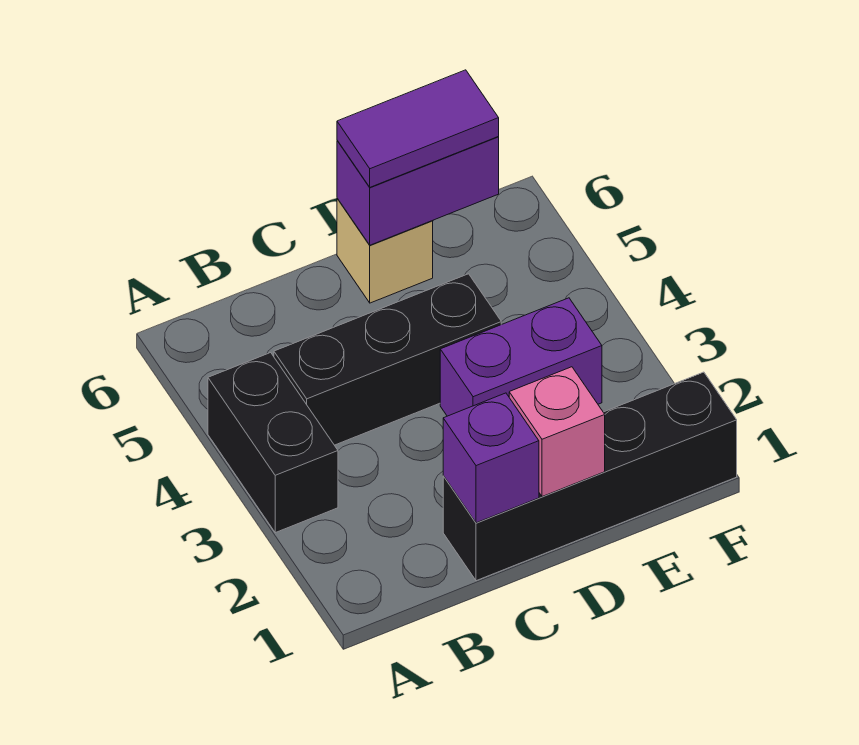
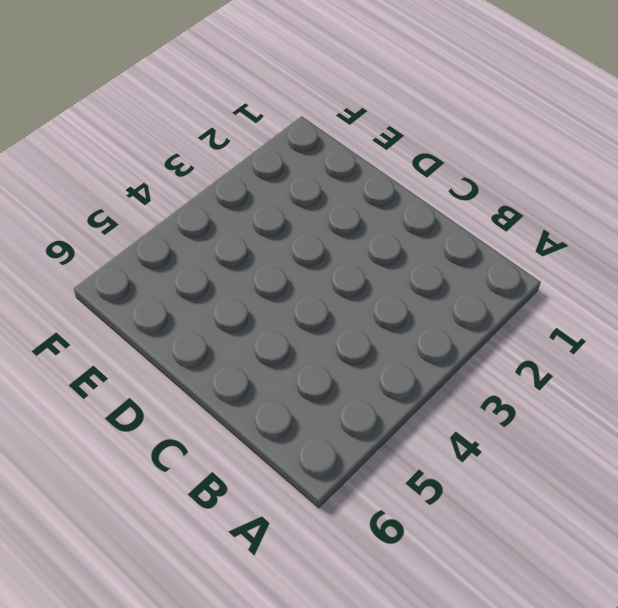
none -> black brick A3:A4 level 1
none -> black brick B4:D4 level 1

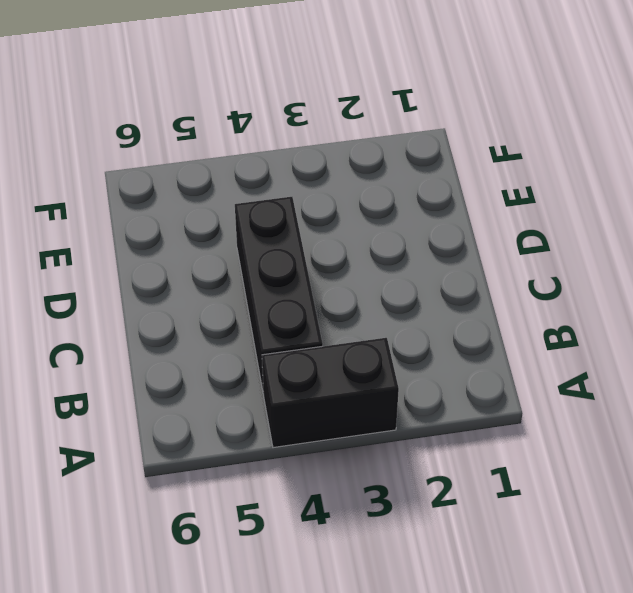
none -> black brick C1:F1 level 1
none -> purple brick D3:E3 level 1

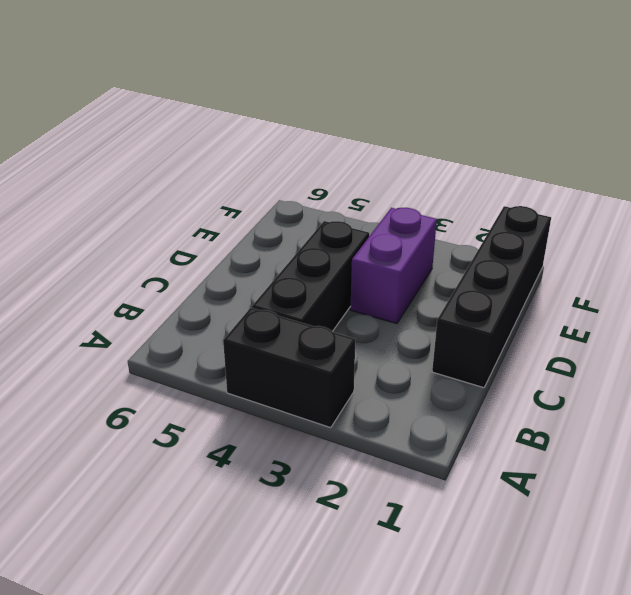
none -> tan brick D6 level 1
none -> purple brick C1 level 2

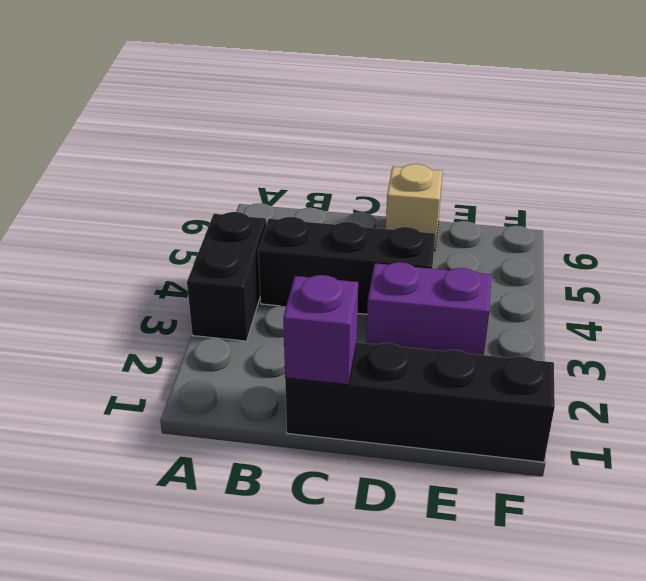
none -> pink brick D1 level 2
none -> purple brick D6:E6 level 2

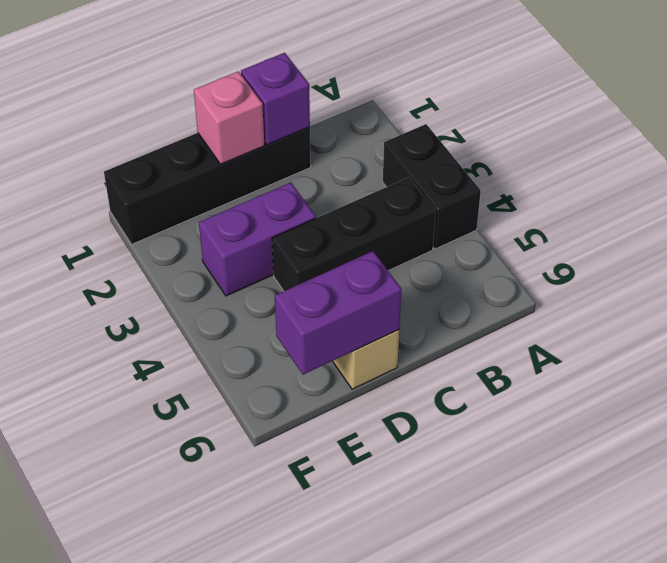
none -> purple tile D6:E6 level 3

